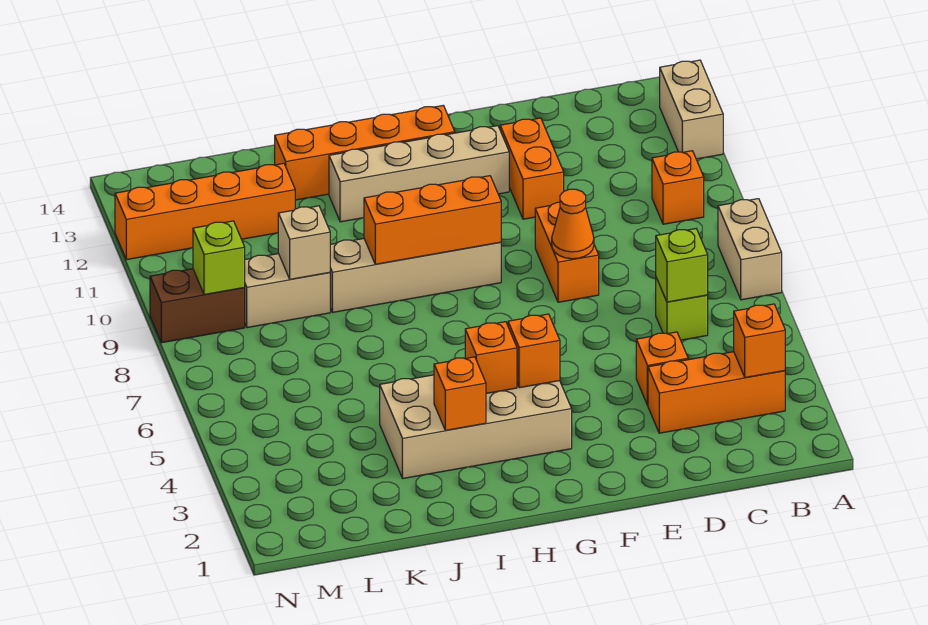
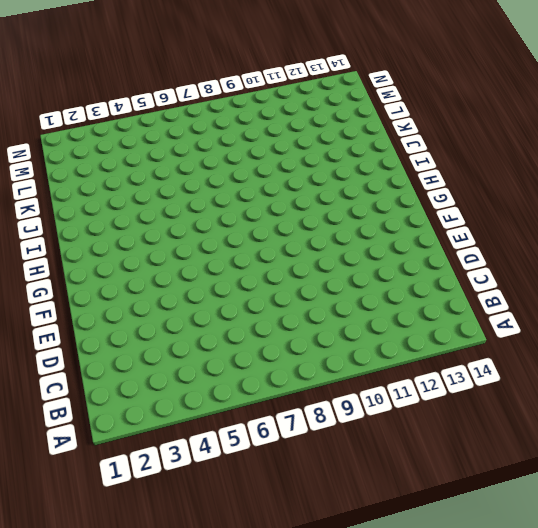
none -> tan brick A7:A8 level 1
none -> tan brick A12:A13 level 1
none -> orange brick B3:D3 level 1

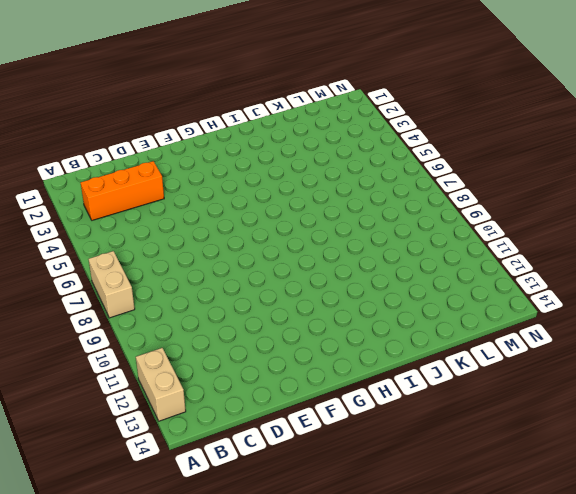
none -> orange brick B10 level 1
none -> lime brick C6 level 1
none -> orange brick D4 level 1

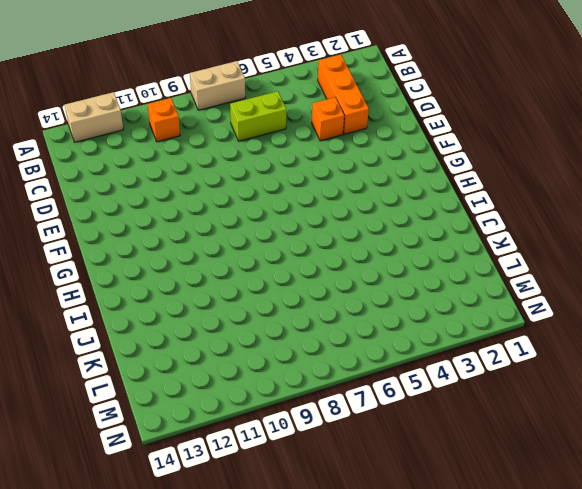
lime brick C6:C7 level 1 -> lime brick C6 level 1
none -> orange brick E8:E9 level 1
none -> orange brick E11:E12 level 1
none -> tan brick F12:I12 level 1

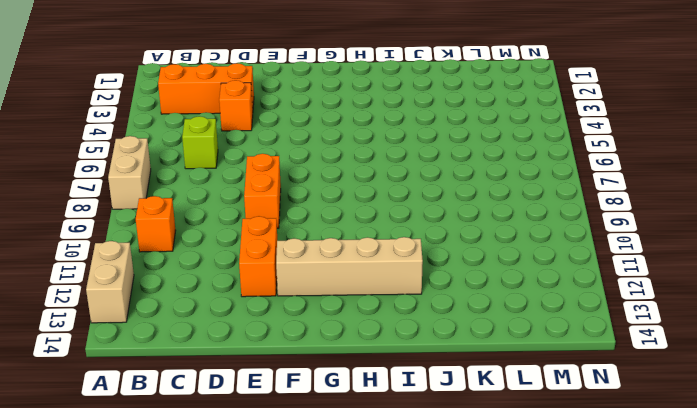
none -> tan brick G3:J4 level 1
none -> tan brick G9:J9 level 1
none -> orange brick G13:J13 level 1

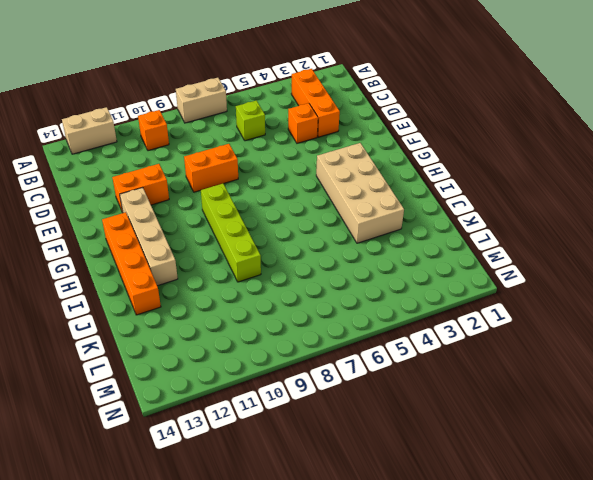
lime brick G9:J9 level 1 -> tan brick G9:J9 level 1
none -> tan brick K9:L9 level 1
none -> orange brick K12:N12 level 1
none -> brown brick M9:N9 level 1

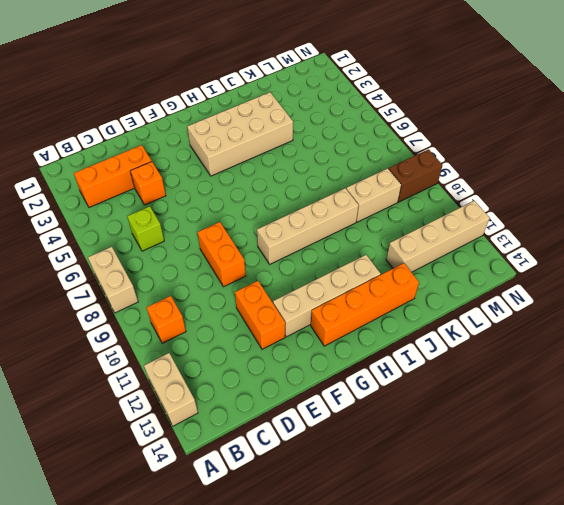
tan brick K12:N12 level 1 -> orange brick K12:N12 level 1
none -> orange brick B3 level 2
none -> lime brick C6 level 2
none -> orange cone E8 level 2

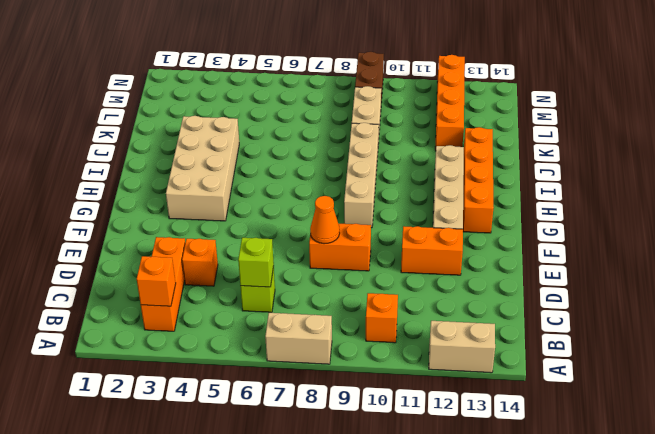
none -> orange brick G4 level 2
none -> orange brick G9:I9 level 2
none -> orange brick H4 level 2

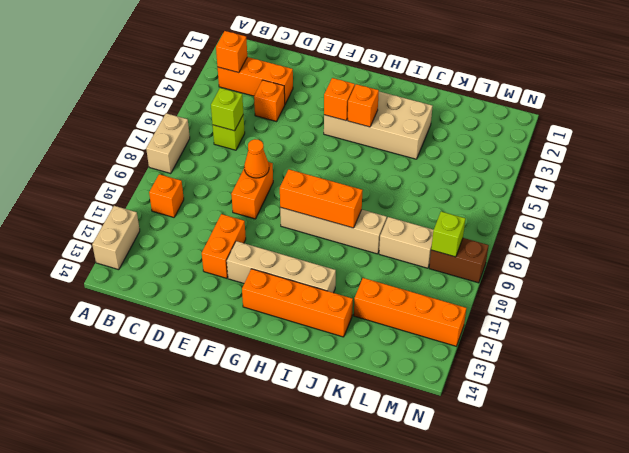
none -> orange brick I3 level 2
none -> tan brick K9 level 2

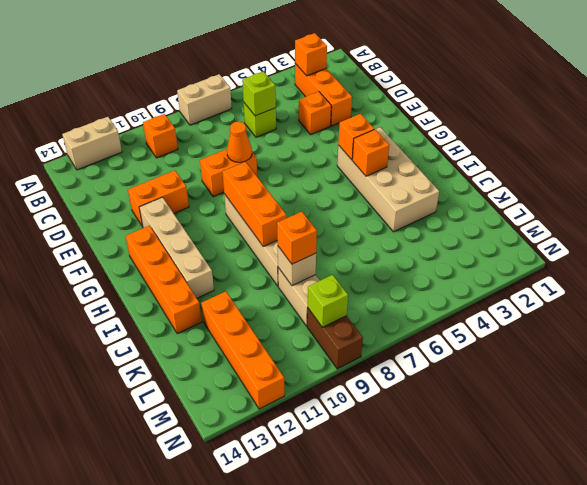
orange brick K9 level 3 -> orange brick I3 level 2

